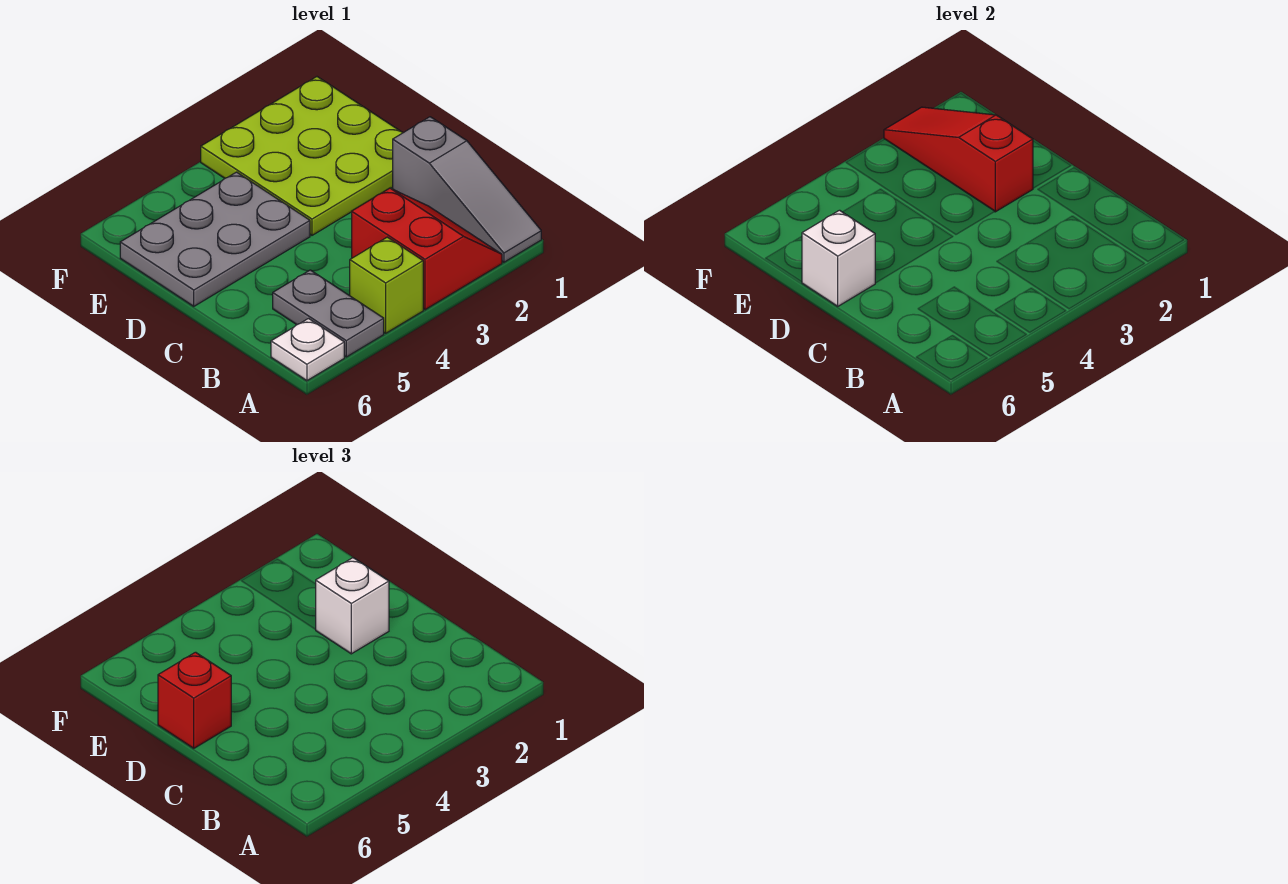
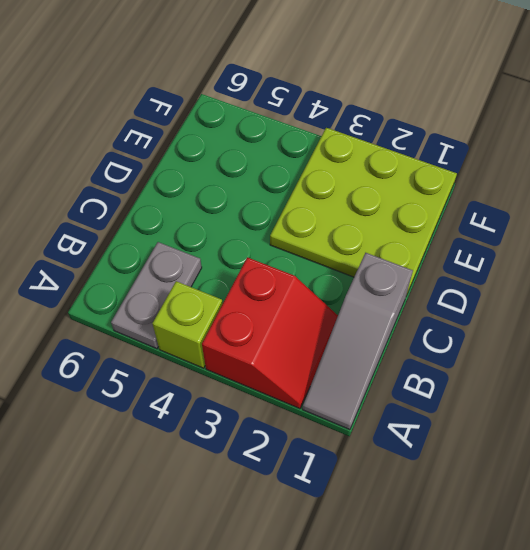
none -> white plate A6 level 1
none -> grey plate D4:E6 level 1

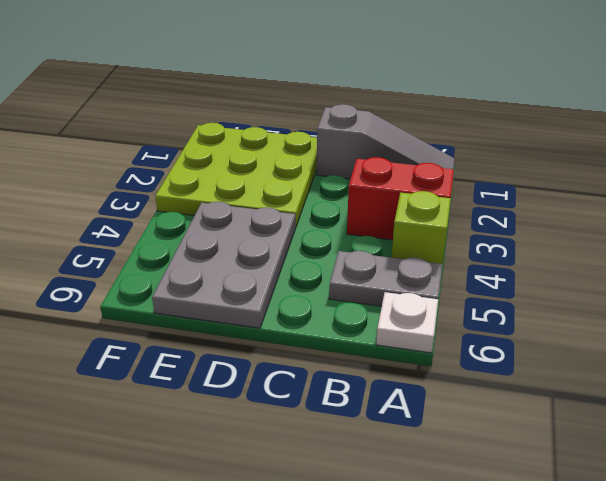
none -> red slope D2:F2 level 2 top D
none -> white brick D6 level 2

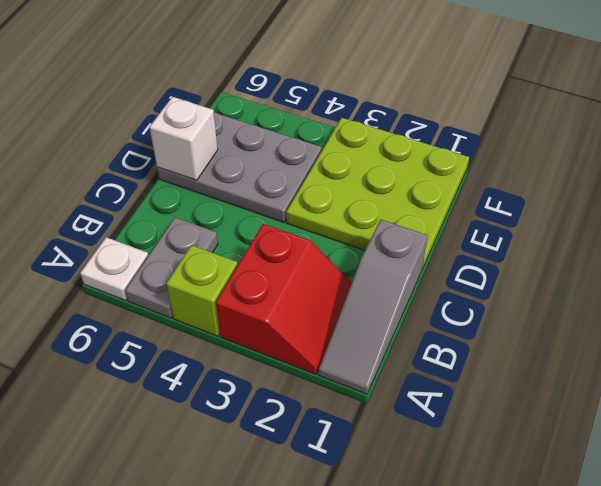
none -> red slope D2:F2 level 2 top D
none -> white brick D2 level 3

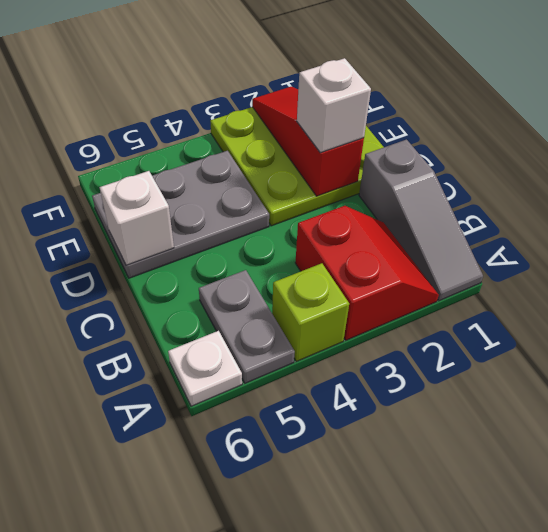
none -> red brick D6 level 3

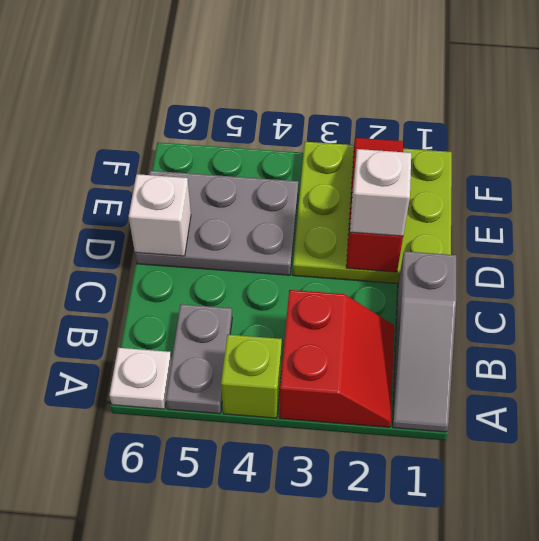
none -> red brick D6 level 3

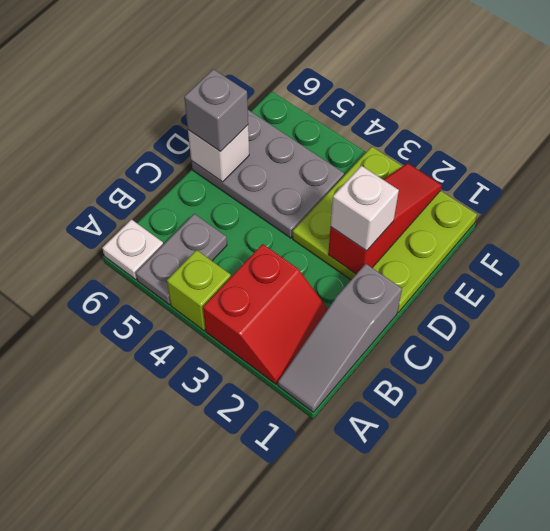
grey brick D6 level 3 -> red brick D6 level 3

